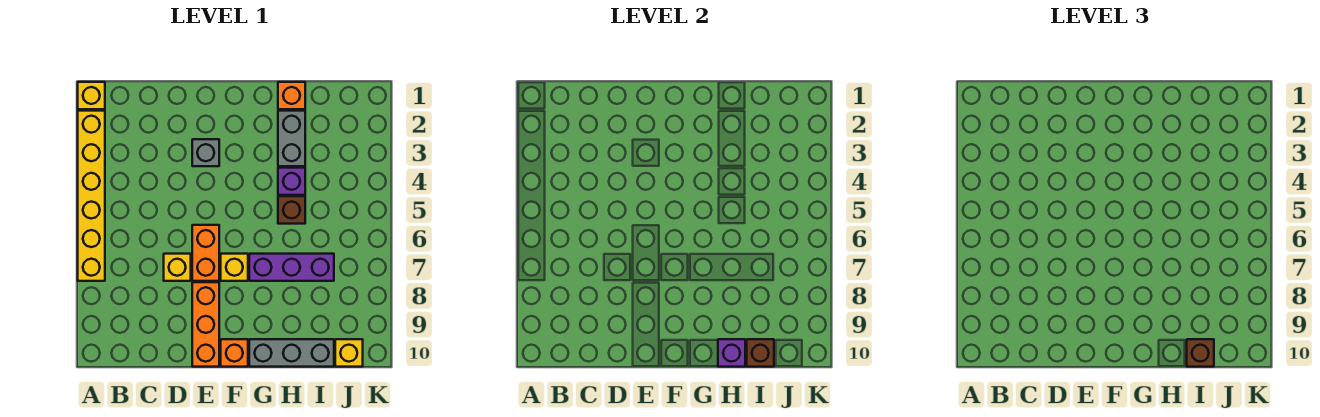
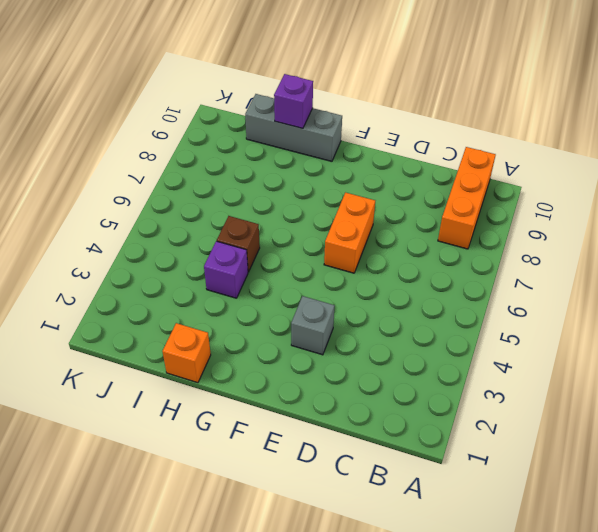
orange brick B8:B10 level 1 -> orange brick E8:E10 level 1
none -> yellow brick A1 level 1
none -> yellow brick A2:A7 level 1
none -> yellow brick D7 level 1

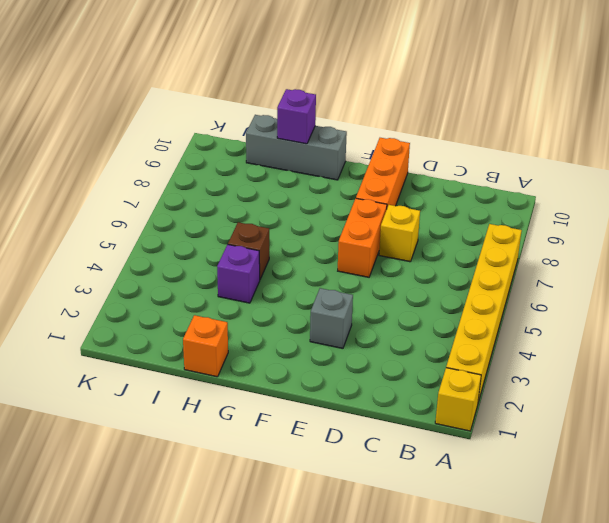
none -> yellow brick F7 level 1
none -> orange brick F10 level 1
none -> purple brick G7:I7 level 1

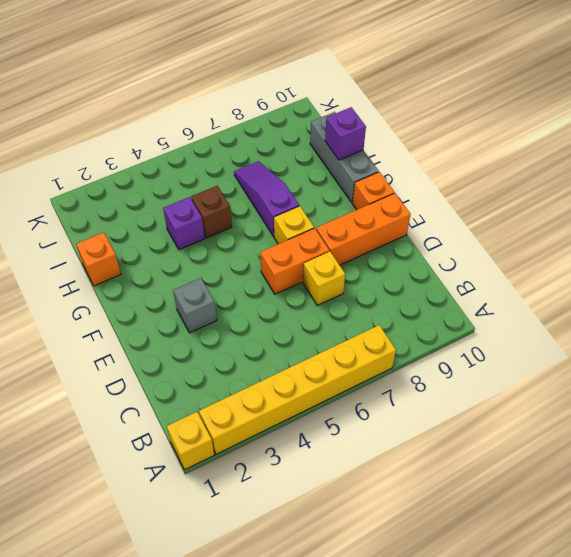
purple slope G7:I7 level 1 top G -> purple brick G7:I7 level 1
none -> grey brick H2:H3 level 1
none -> yellow brick J10 level 1
none -> brown brick I10 level 2

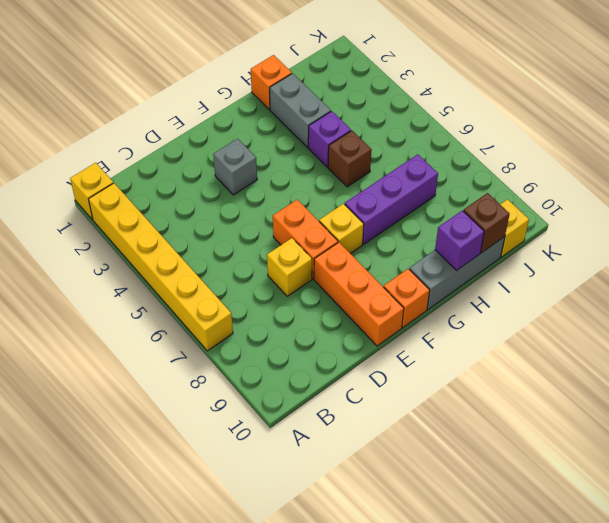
none -> brown brick I10 level 3

